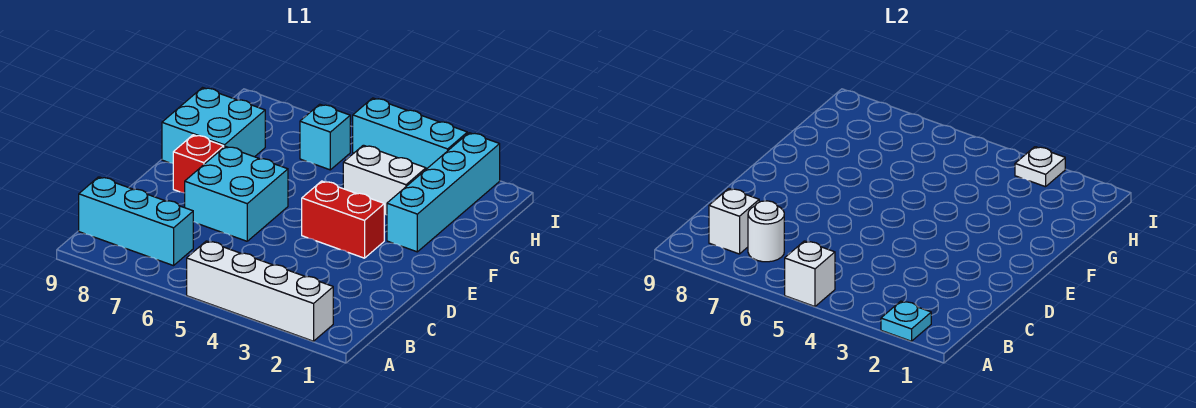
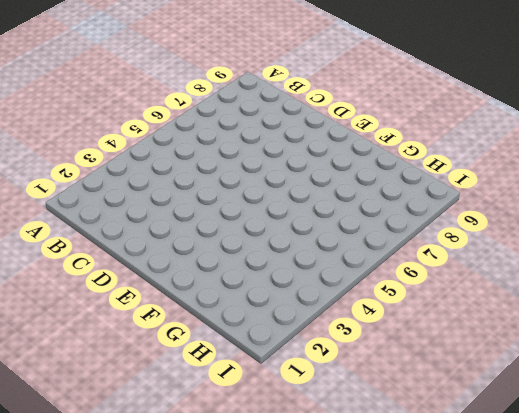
none -> white brick A2:A5 level 1
none -> cyan brick B7:B9 level 1
none -> cyan brick D6:E7 level 1

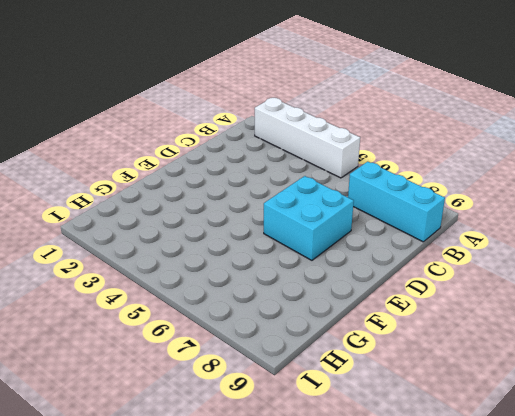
none -> red brick E3:E4 level 1
none -> red brick E8 level 1
none -> cyan brick F2:I2 level 1

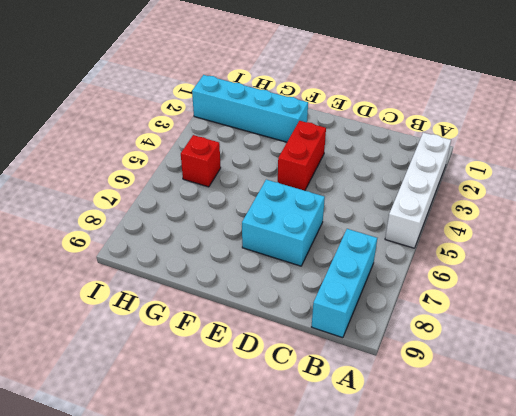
red brick H5 level 1 -> red brick E8 level 1
none -> cyan brick F8:G9 level 1
none -> white brick G3:G4 level 1
none -> cyan brick H6 level 1

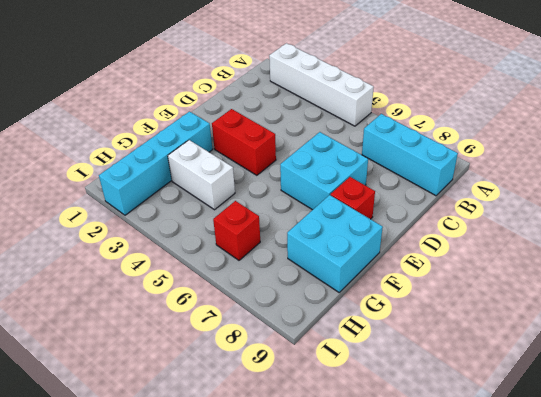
red brick H6 level 1 -> cyan brick H6 level 1
none -> cyan brick I3:I5 level 1
none -> cyan plate A2 level 2
none -> white brick A5 level 2

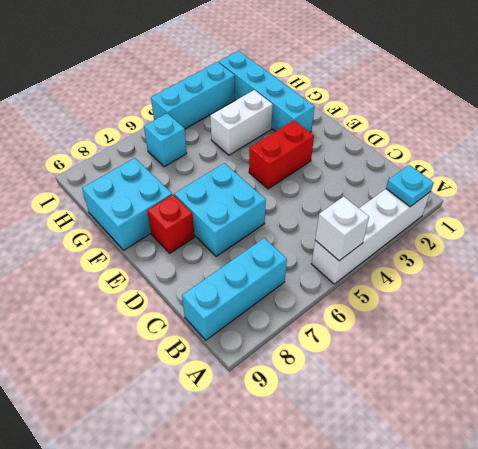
none -> white round brick B7 level 2
none -> white brick B8 level 2
none -> white plate I3 level 2

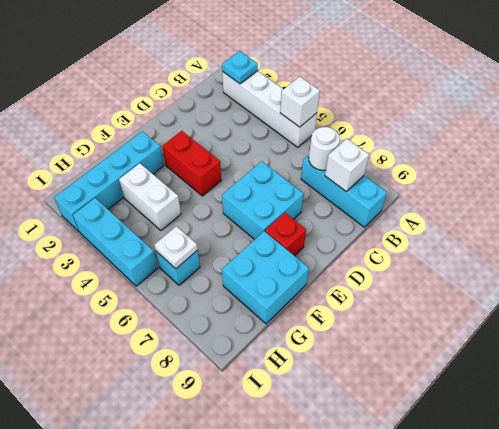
white plate H6 level 2 -> white plate I3 level 2

